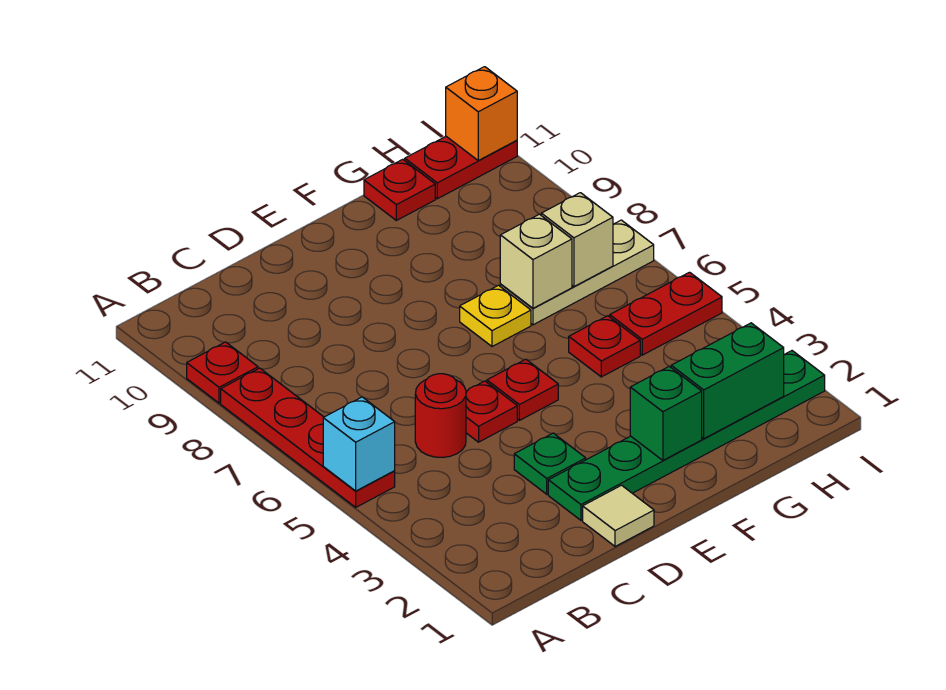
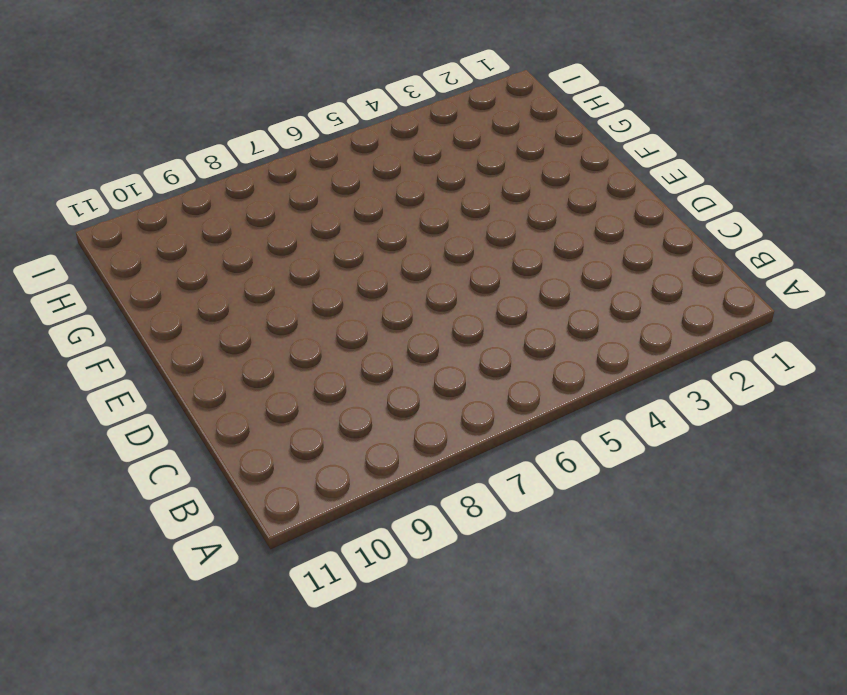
none -> red plate A5:A8 level 1
none -> red plate A9 level 1
none -> red round brick C5 level 1

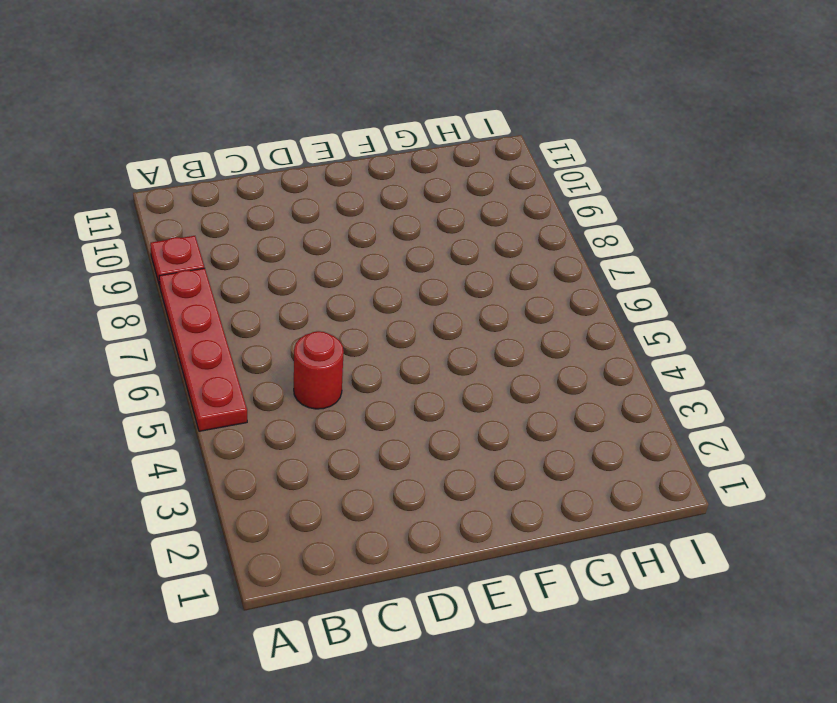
none -> tan tile D1 level 1
none -> green plate D2:I2 level 1
none -> green plate D3 level 1

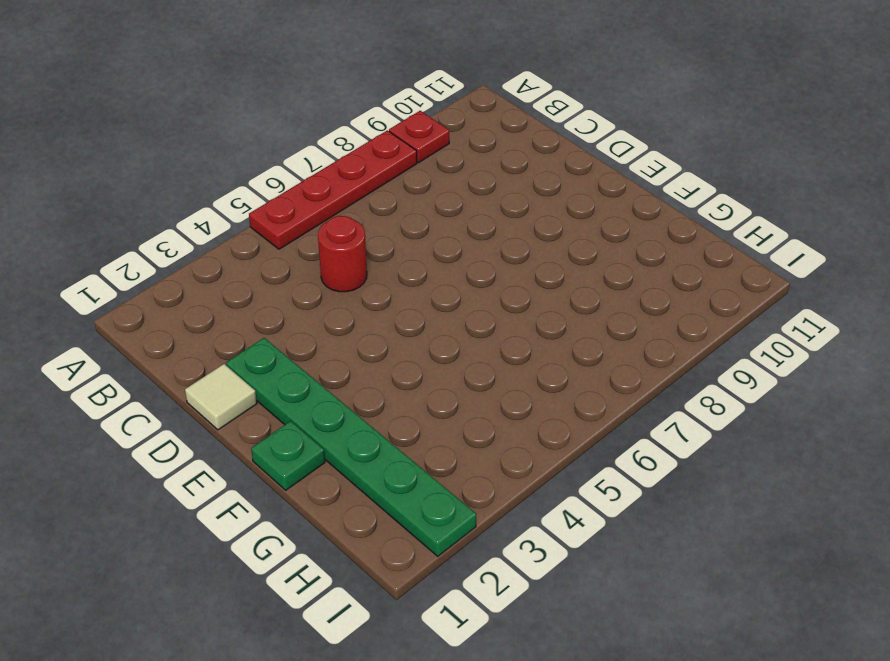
green plate F1 level 1 -> green plate D3 level 1
none -> red plate D5 level 1
none -> red plate E5 level 1
none -> yellow plate F7 level 1

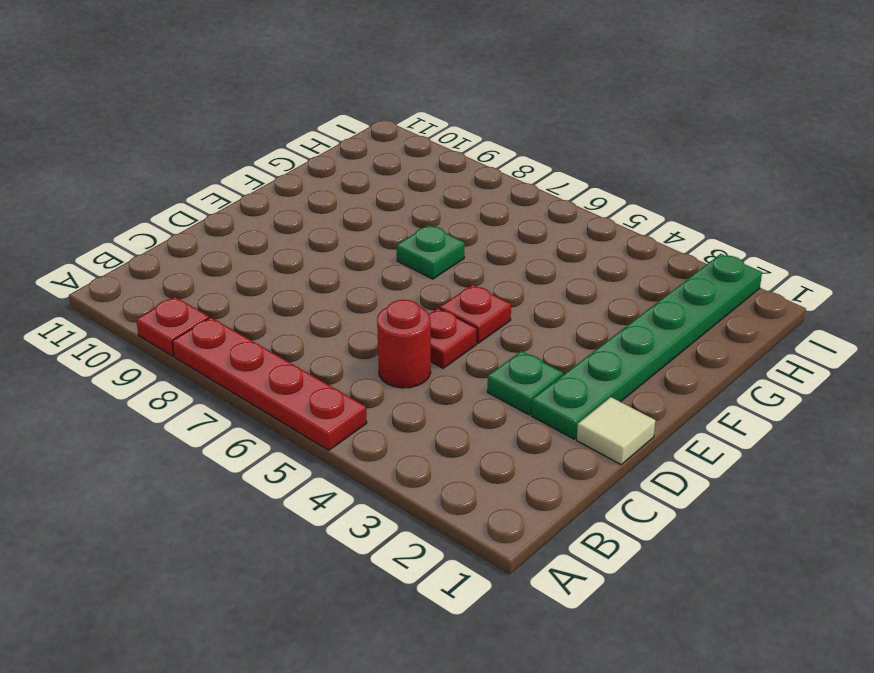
green plate F7 level 1 -> yellow plate F7 level 1
none -> red plate G5 level 1
none -> tan plate G7:I7 level 1
none -> red plate G11 level 1

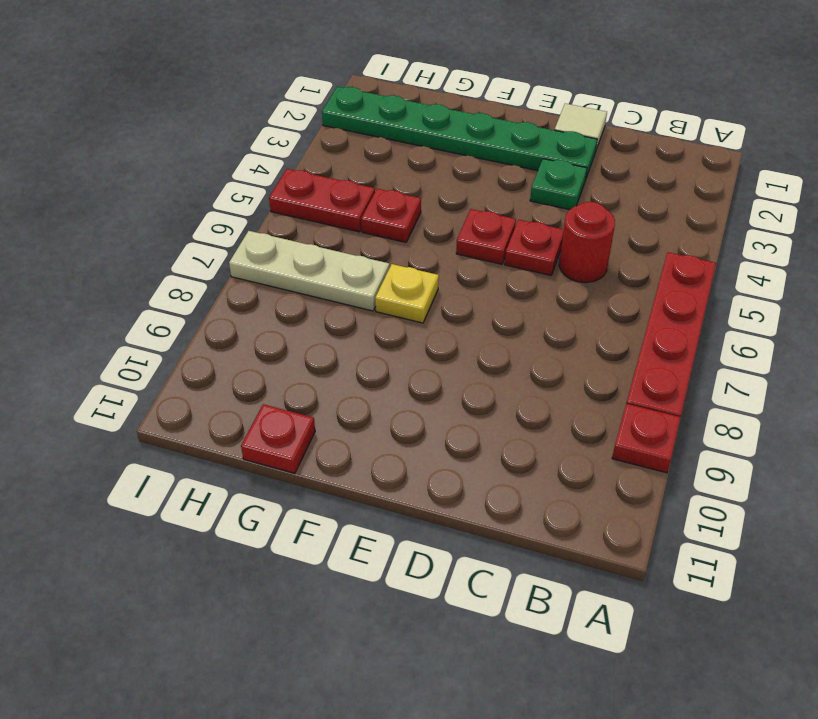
none -> red plate H11:I11 level 1
none -> cyan brick A5 level 2
none -> green brick F2 level 2

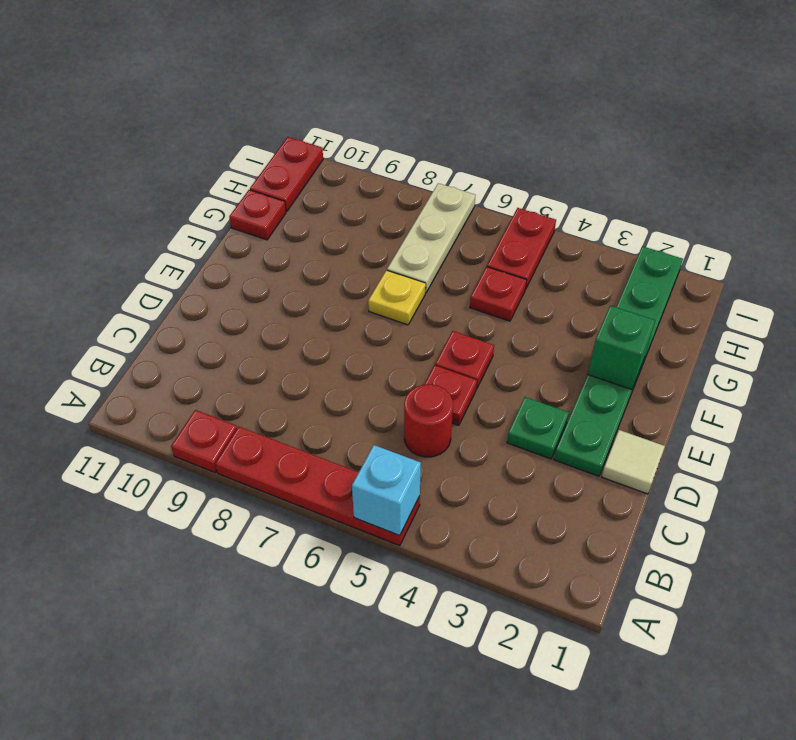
none -> green brick G2:H2 level 2
none -> tan brick G7 level 2
none -> tan brick H7 level 2

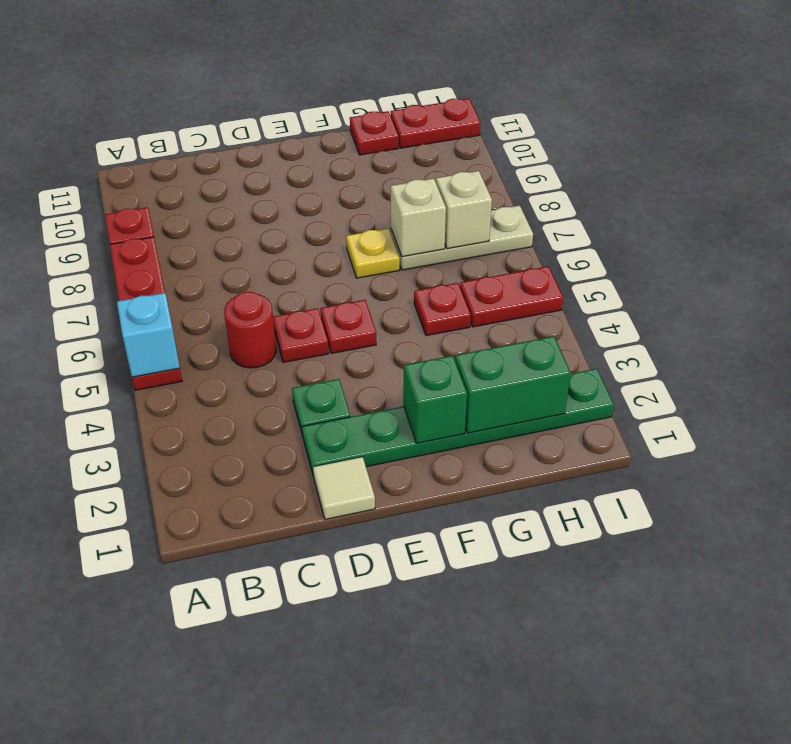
none -> orange brick I11 level 2

